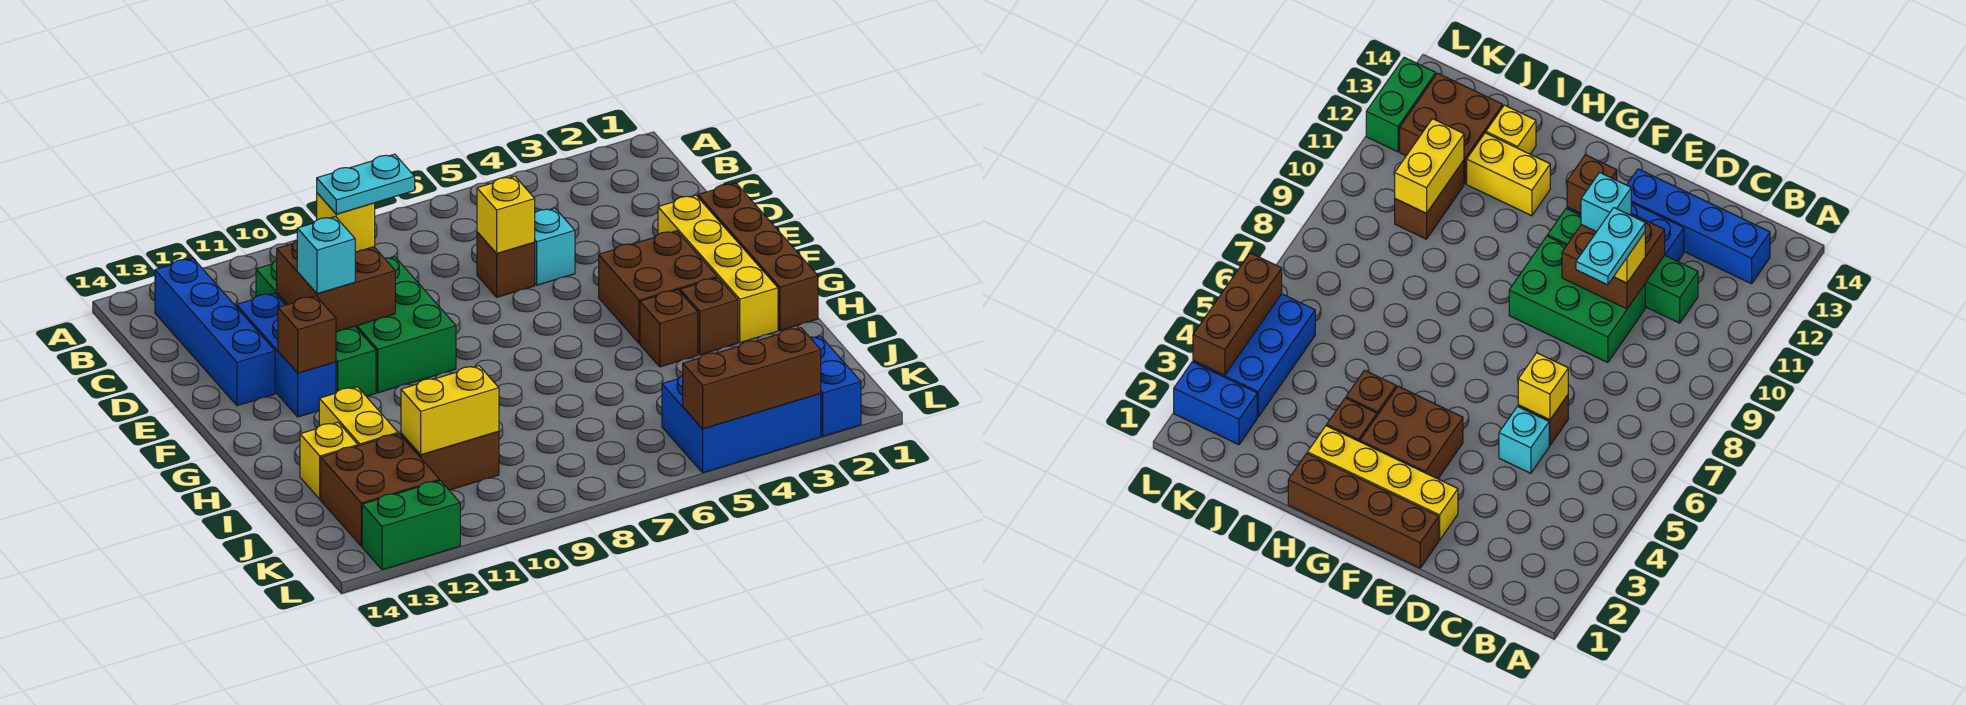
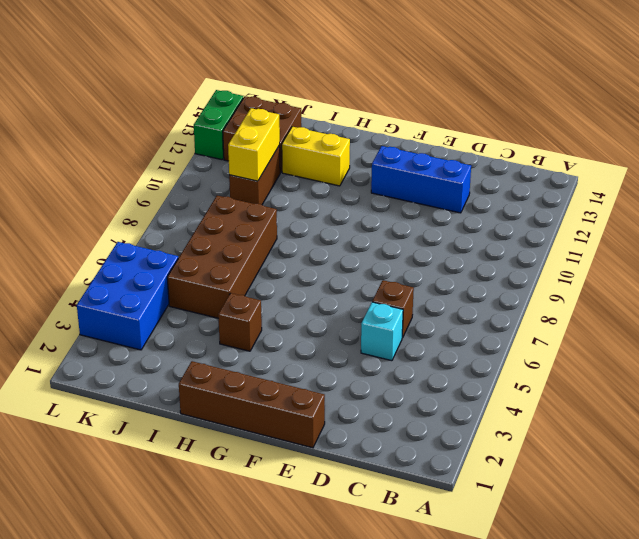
brown brick I5:J8 level 1 -> none
none -> blue brick B13:E13 level 1
none -> green brick C11:F11 level 1
none -> green brick D9:F10 level 1

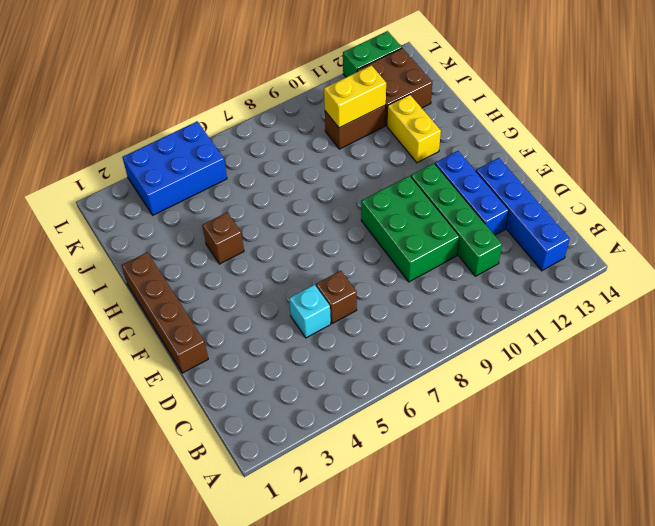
none -> yellow brick E2:H2 level 1
none -> brown brick F3:G4 level 1
none -> brown brick H3 level 1

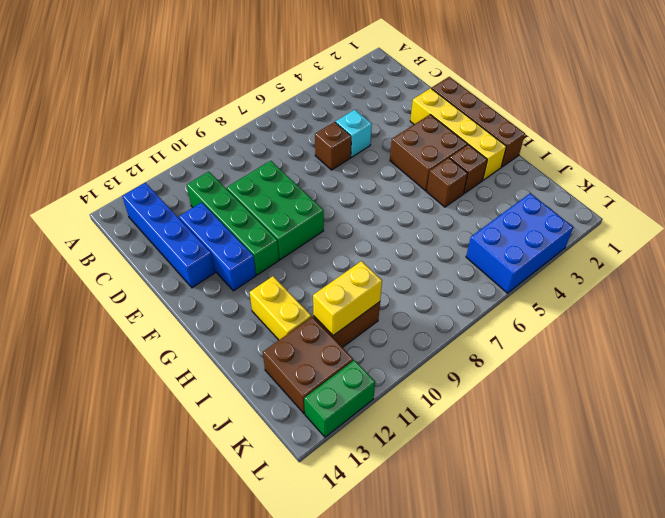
none -> yellow brick I13 level 1
none -> blue brick K2:L2 level 1
none -> yellow brick D6 level 2

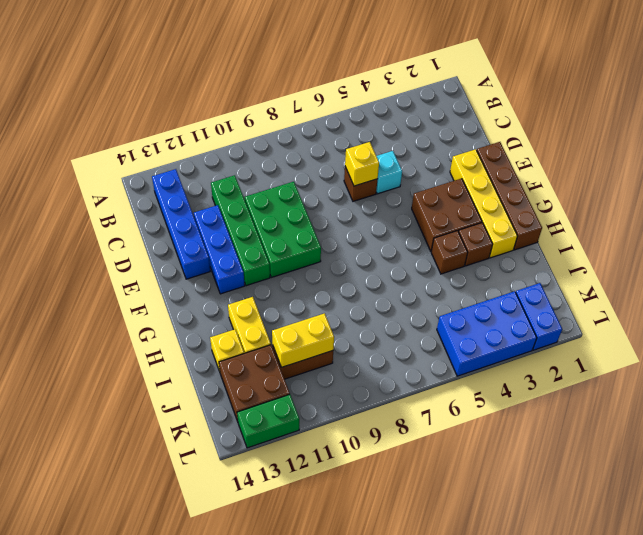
none -> brown brick D10:E11 level 2
none -> brown brick F12 level 2
none -> brown brick L3:L5 level 2

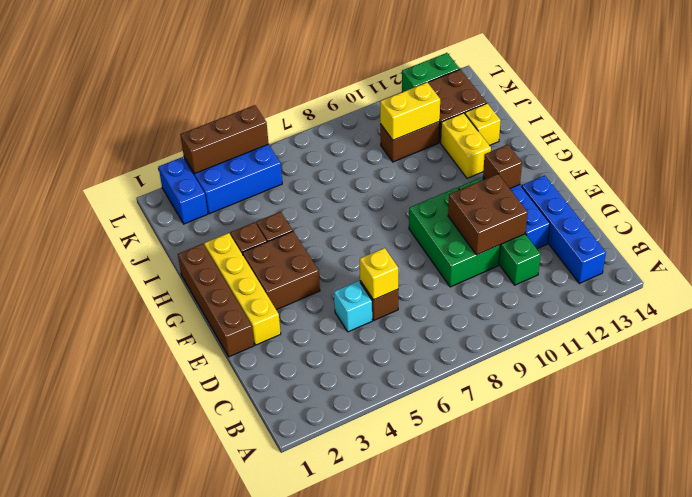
none -> yellow brick D10 level 3
none -> cyan brick E11 level 3
none -> cyan plate D9:D10 level 4

